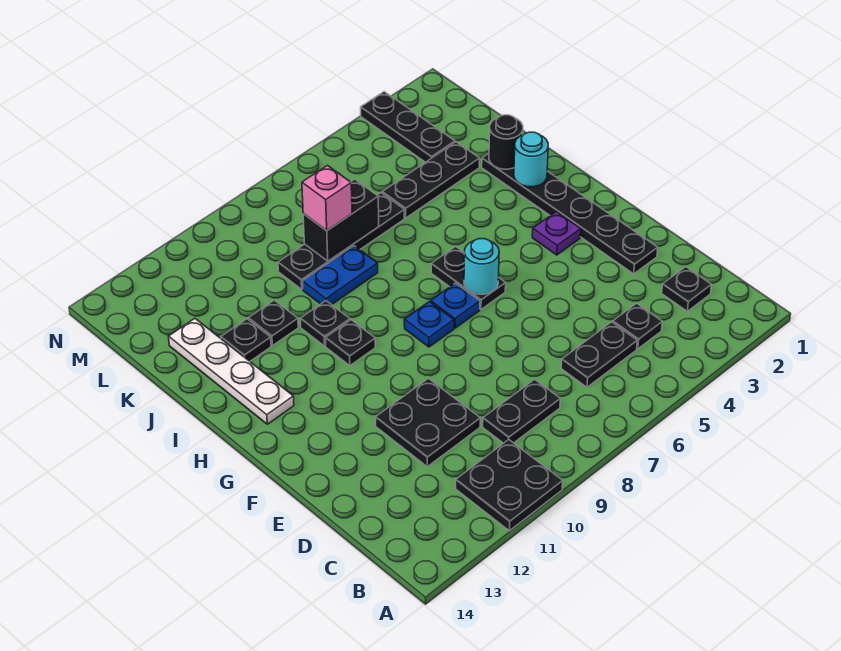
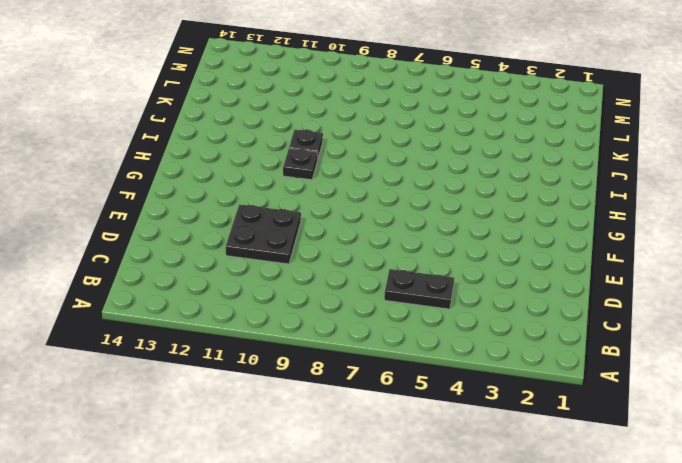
none -> black plate A10:B11 level 1
none -> black plate C2 level 1
none -> black plate C4 level 1

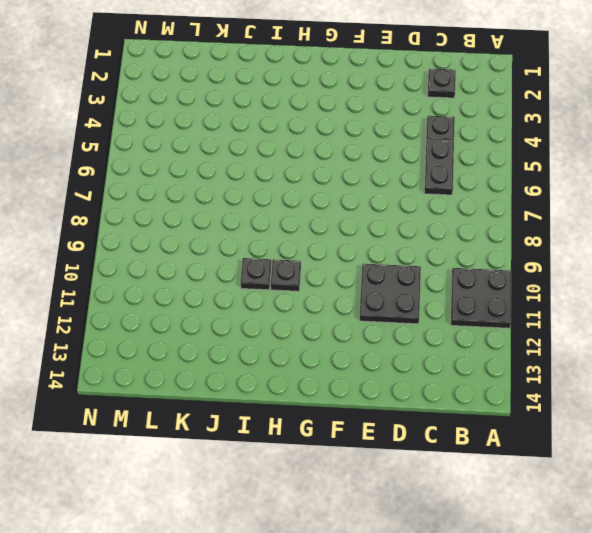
none -> black plate C8:C9 level 1
none -> black plate E2:J2 level 1
none -> purple plate G3 level 1

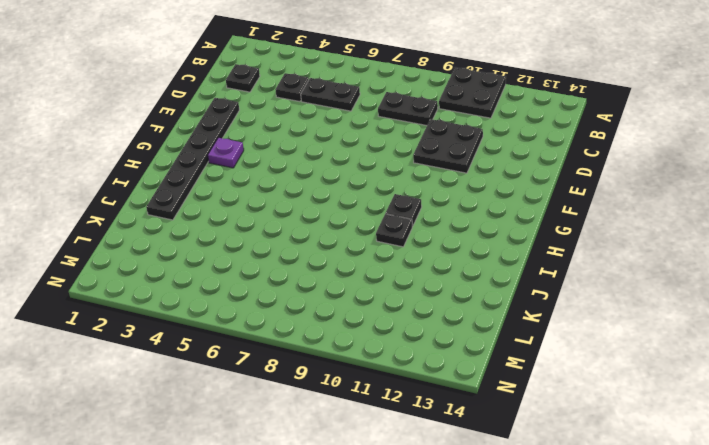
none -> black plate G6:H6 level 1
none -> blue plate G7 level 1
none -> blue plate G8 level 1

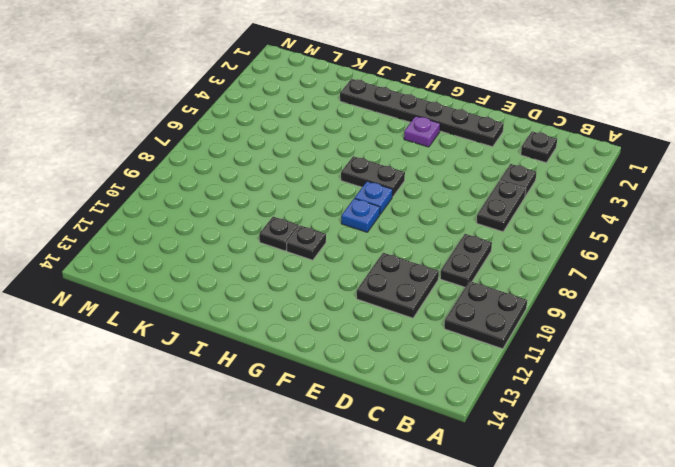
none -> white plate H13:K13 level 1
none -> blue plate J8:J9 level 1
none -> black plate J11 level 1

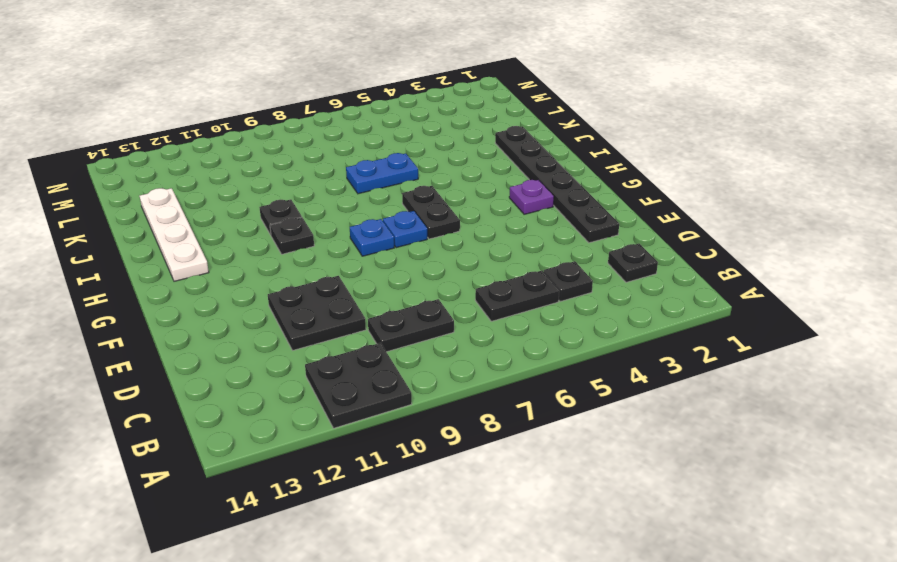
blue plate J6:J7 level 1 -> blue plate J8:J9 level 1
none -> black plate J11 level 1
none -> black plate J12 level 1
none -> black plate K3:K5 level 1

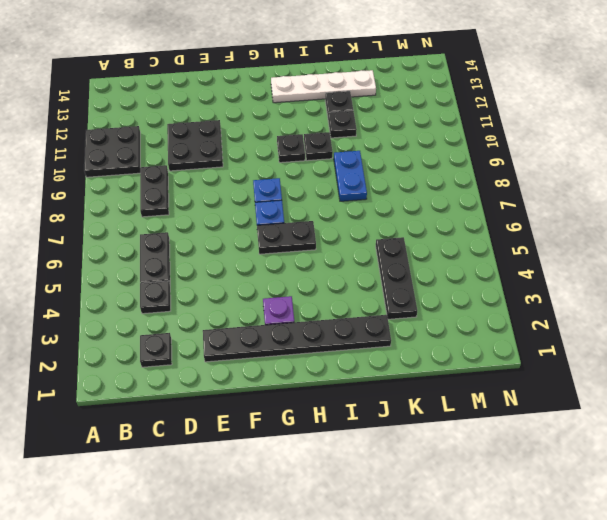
none -> black plate K6:K9 level 1
none -> black plate L3:N3 level 1
none -> cyan round brick G6 level 2

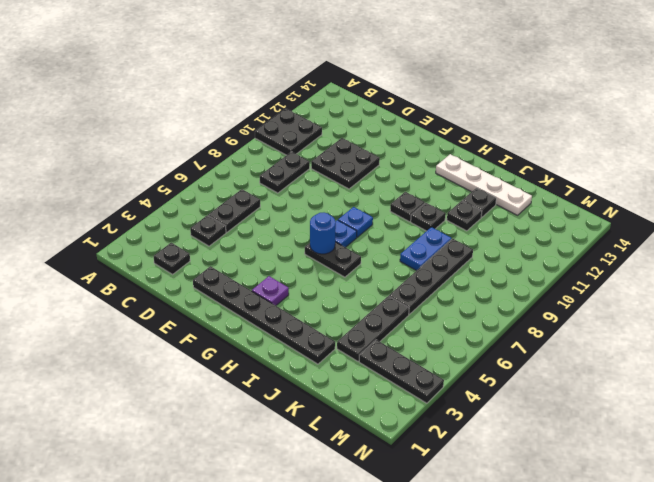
blue round brick G6 level 2 -> cyan round brick G6 level 2
none -> cyan round brick I2 level 2
none -> black round brick J2 level 2
none -> black brick K7:K8 level 2

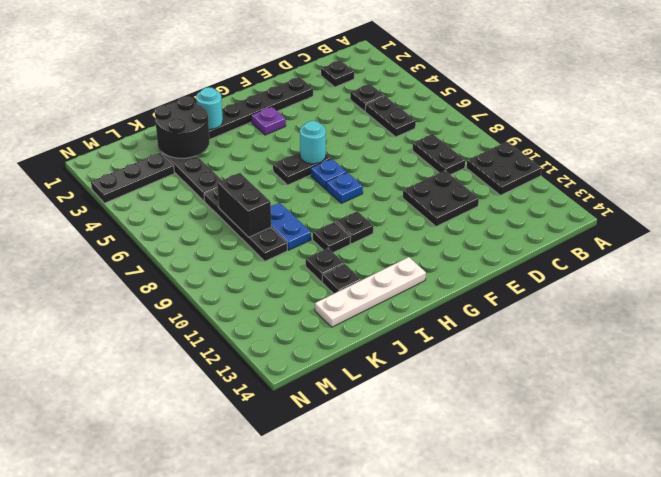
black round brick J2:K3 level 2 -> black round brick J2 level 2
none -> pink brick K8 level 3

